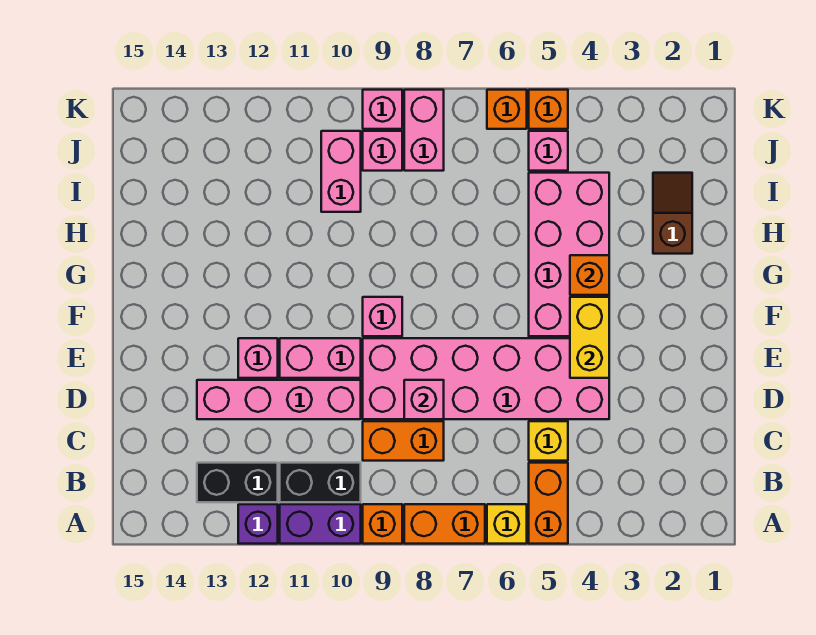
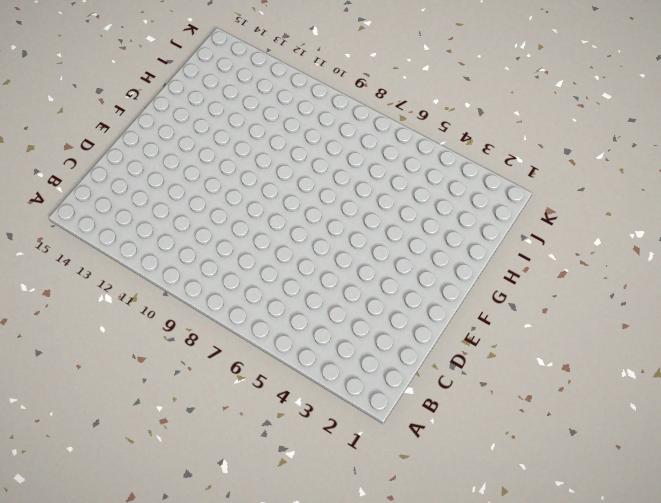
none -> orange brick A5:B5 level 1
none -> yellow brick A6 level 1
none -> orange brick A7:A8 level 1

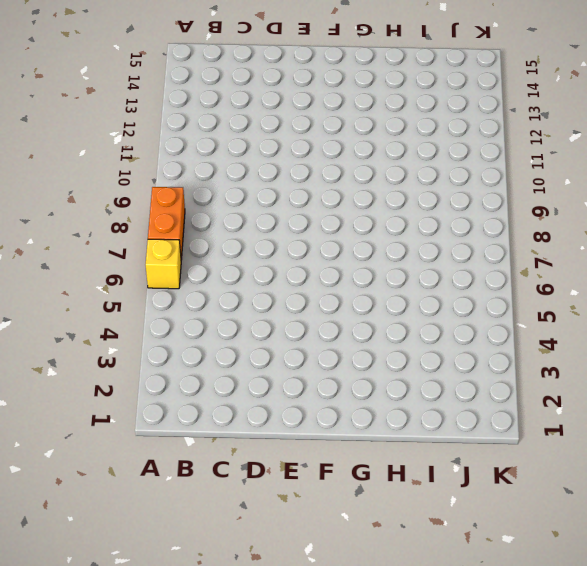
none -> orange brick A5:B5 level 1
none -> orange brick A9 level 1
none -> purple brick A10:A11 level 1

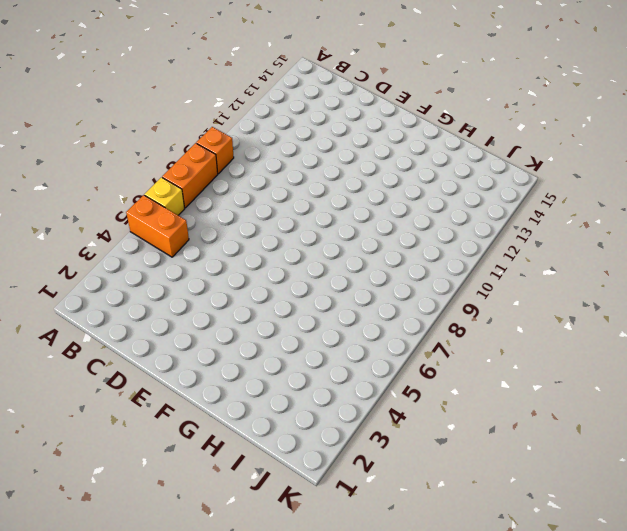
none -> purple brick A10:A11 level 1
none -> purple brick A12 level 1
none -> black brick B10:B11 level 1

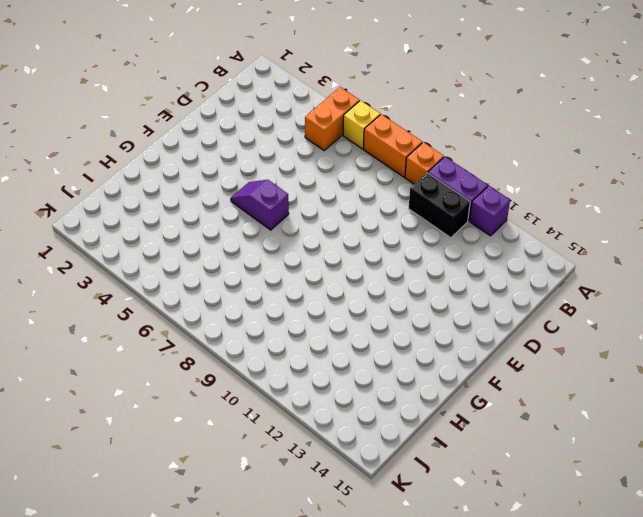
purple slope F5:F6 level 1 top 6 -> pink brick F4:I5 level 1
none -> black brick B12:B13 level 1
none -> yellow brick C5 level 1
none -> orange brick C8:C9 level 1

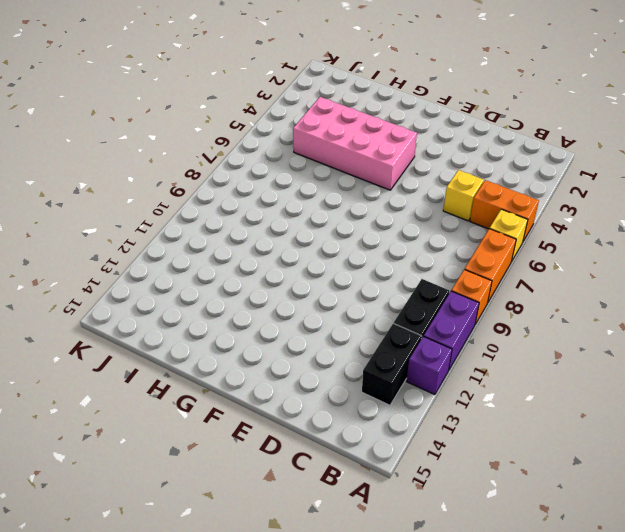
none -> orange brick C8:C9 level 1
none -> pink brick D4:E9 level 1
none -> pink brick D10:D13 level 1

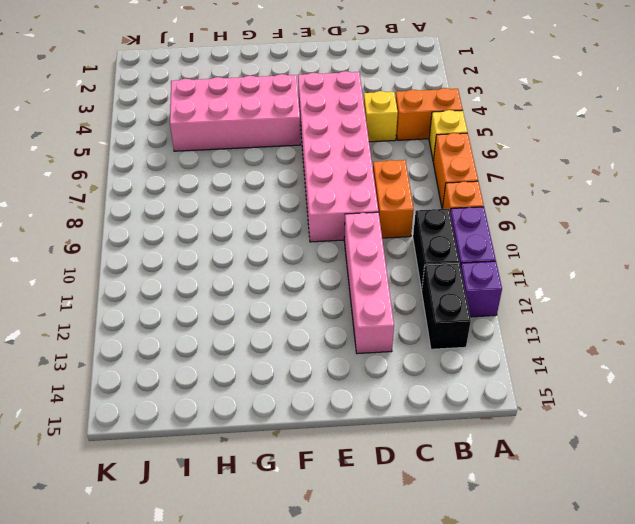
none -> pink brick E10:E11 level 1
none -> pink brick E12 level 1
none -> pink brick F9 level 1

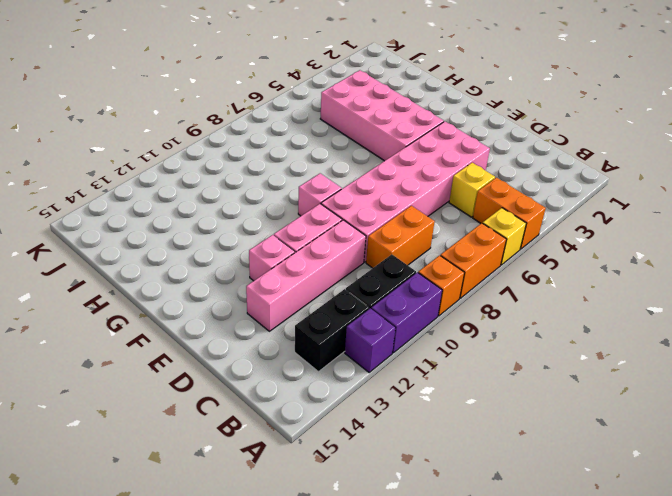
none -> brown slope H2:I2 level 1 top H
none -> pink brick I10:J10 level 1
none -> pink brick J5 level 1

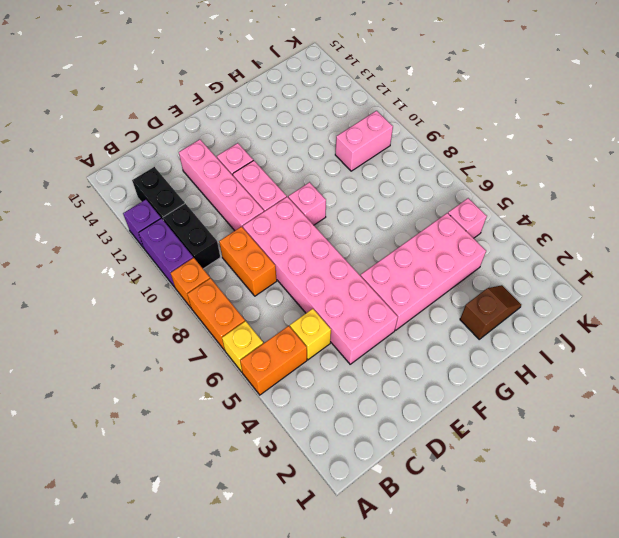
none -> pink brick J8:K8 level 1
none -> pink brick J9 level 1
none -> orange brick K5 level 1

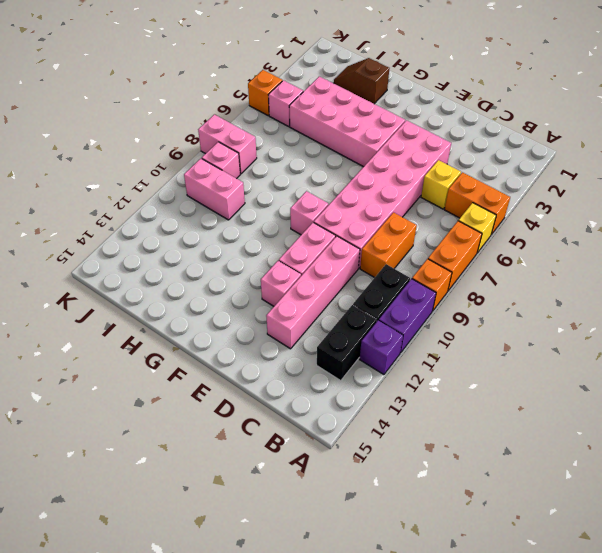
none -> orange brick K6 level 1
none -> pink brick K9 level 1
none -> pink brick D8 level 2

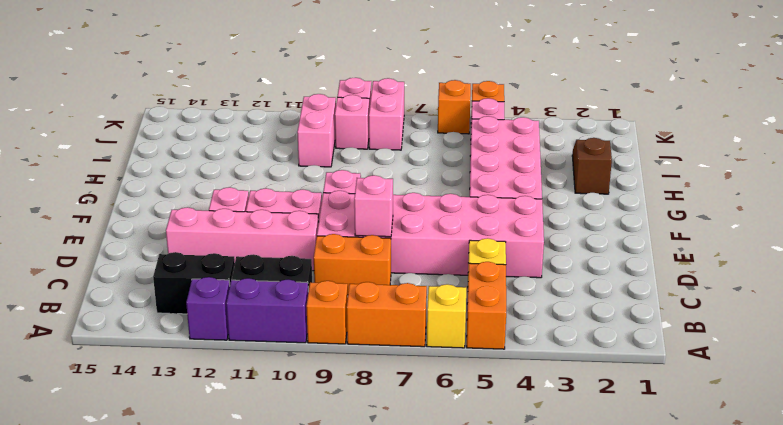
none -> yellow brick E4:F4 level 2
none -> orange brick G4 level 2

